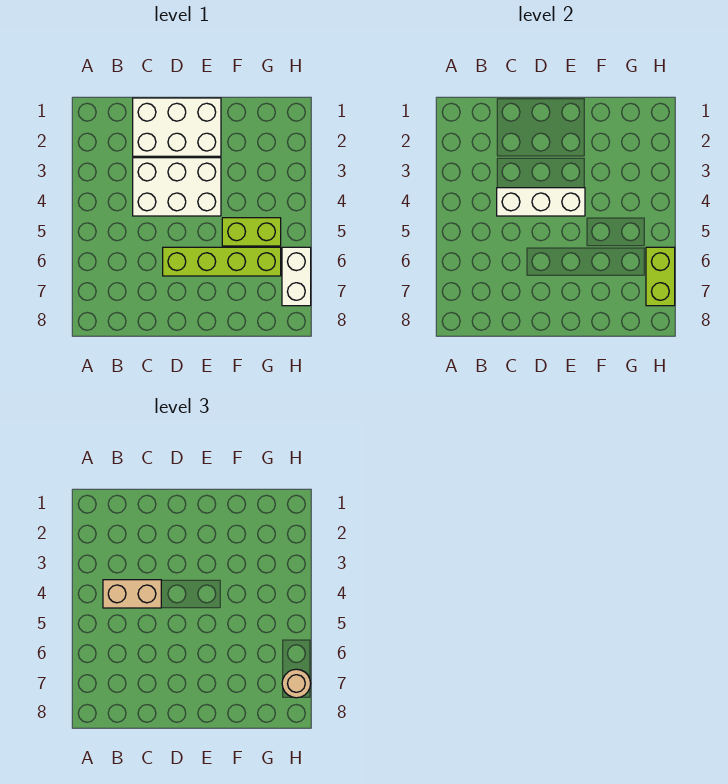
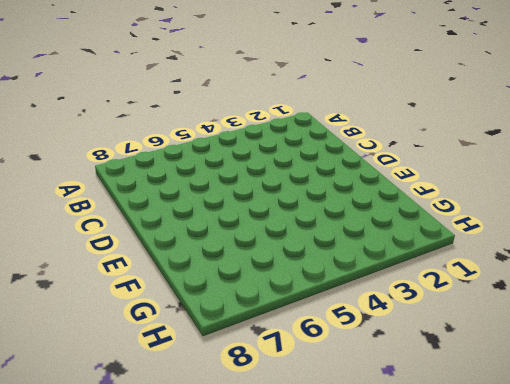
none -> white brick C1:E2 level 1
none -> white brick C3:E4 level 1

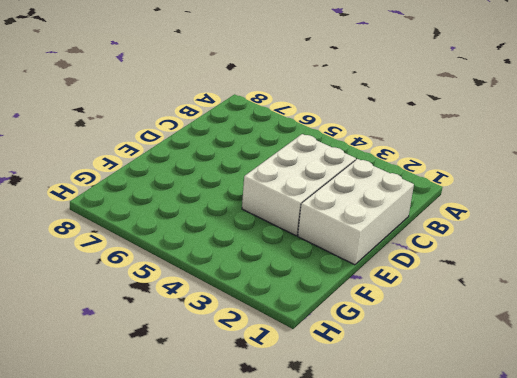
none -> lime brick D6:G6 level 1
none -> lime brick F5:G5 level 1

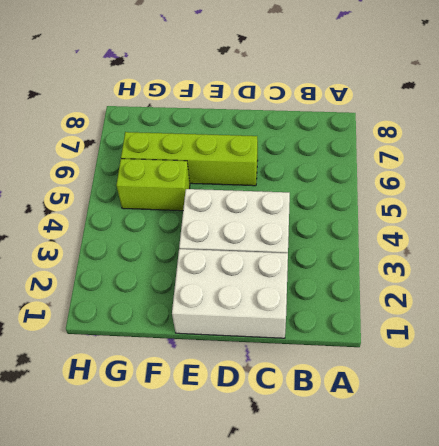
none -> white brick H6:H7 level 1
none -> white brick C4:E4 level 2

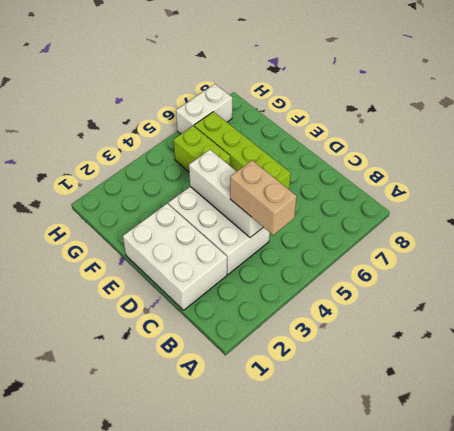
none -> lime brick H6:H7 level 2
none -> tan round brick H7 level 3

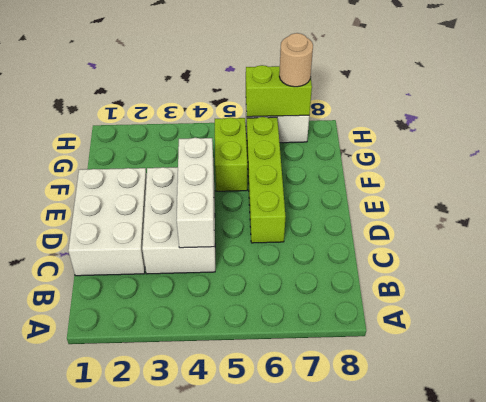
none -> tan brick B4:C4 level 3

